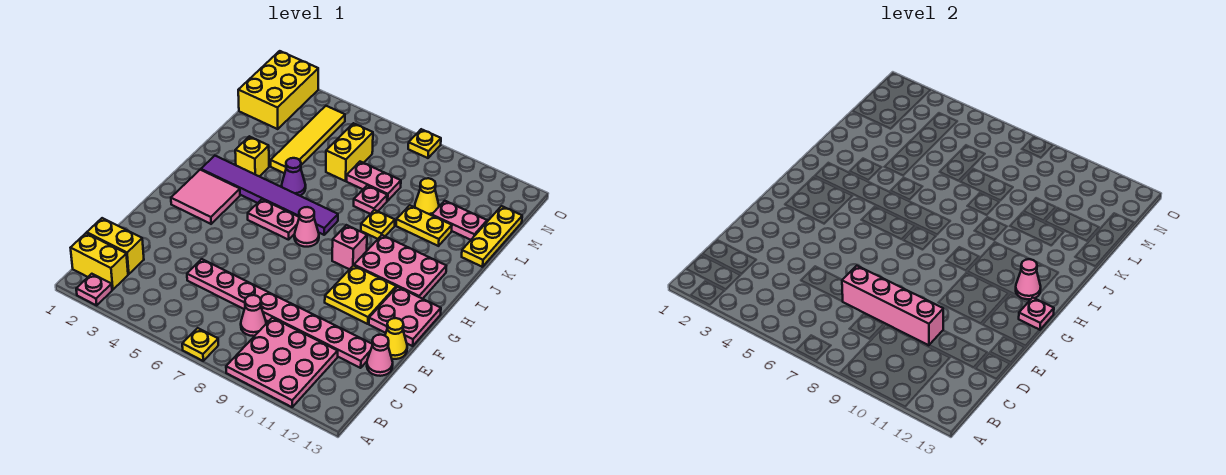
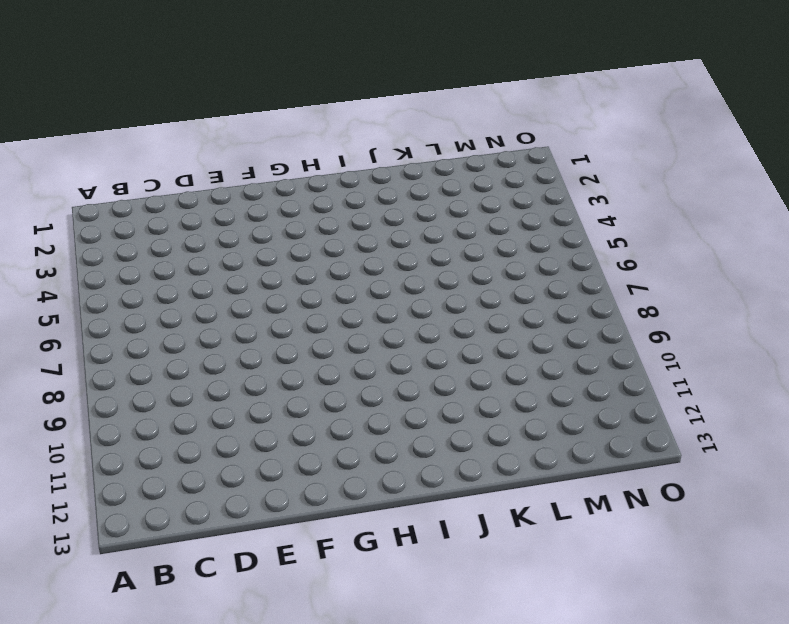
none -> pink plate A2 level 1
none -> yellow plate A7 level 1
none -> pink plate A9:C11 level 1
none -> yellow brick B1:B2 level 1

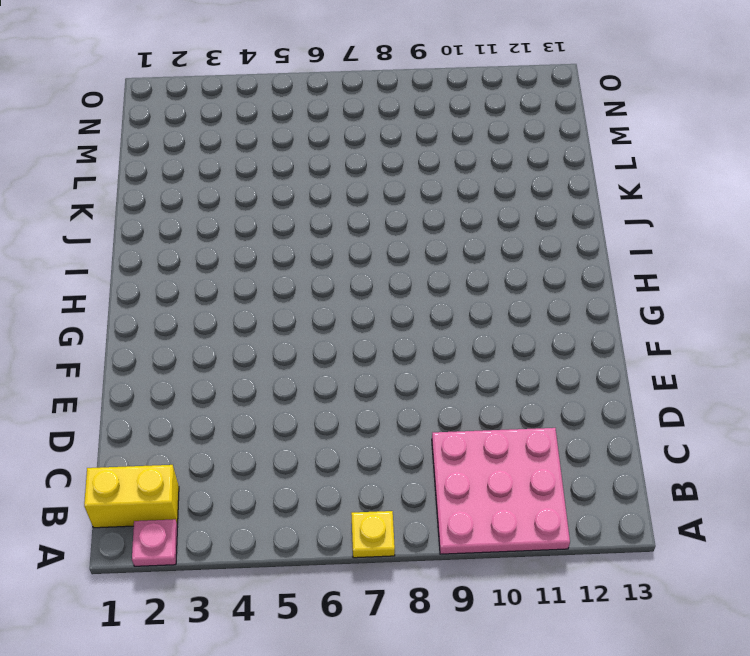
none -> yellow brick C1:C2 level 1
none -> pink cone C8 level 1
none -> pink plate D5:D12 level 1
none -> pink cone D13 level 1

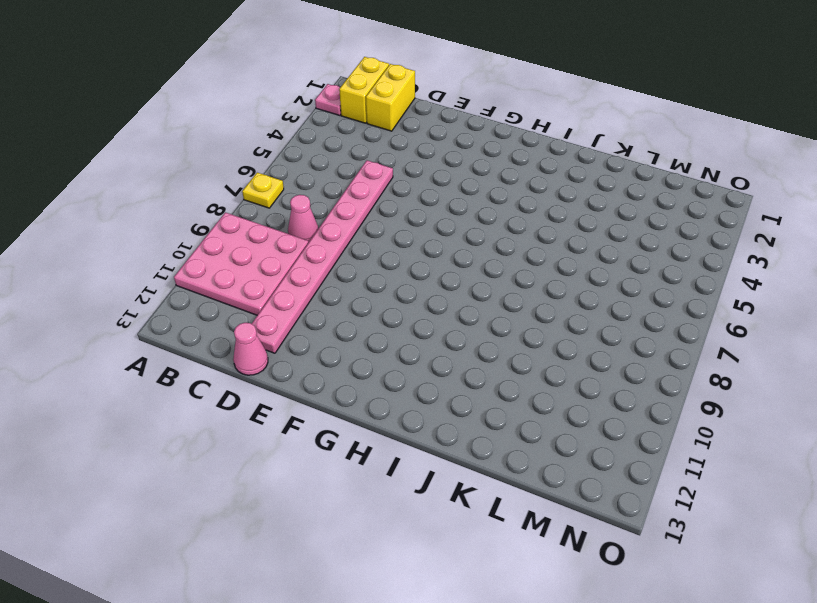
none -> yellow cone E13 level 1
none -> yellow plate F10:G11 level 1
none -> pink plate F12:G13 level 1
none -> pink tile G2:H3 level 1

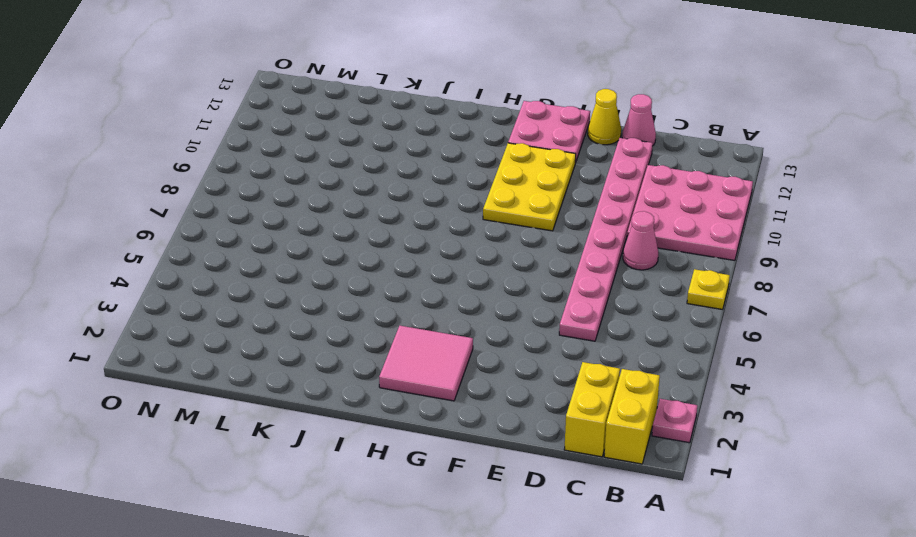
yellow plate F9:G11 level 1 -> yellow plate F10:G11 level 1
none -> pink plate H5:H6 level 1
none -> pink cone H7 level 1
none -> pink brick H9 level 1
none -> pink plate H10:I12 level 1

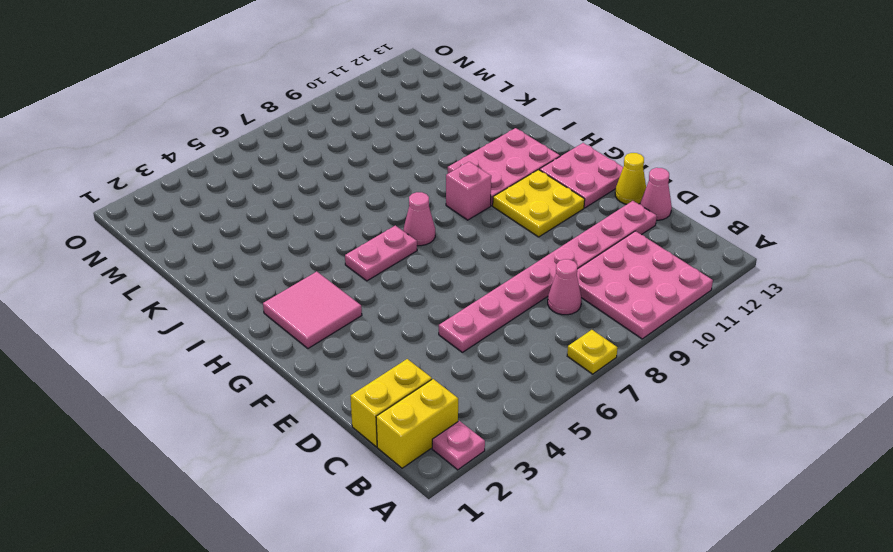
none -> purple tile I2:I7 level 1
none -> yellow brick J3 level 1
none -> purple cone J5 level 1
none -> yellow plate J9 level 1

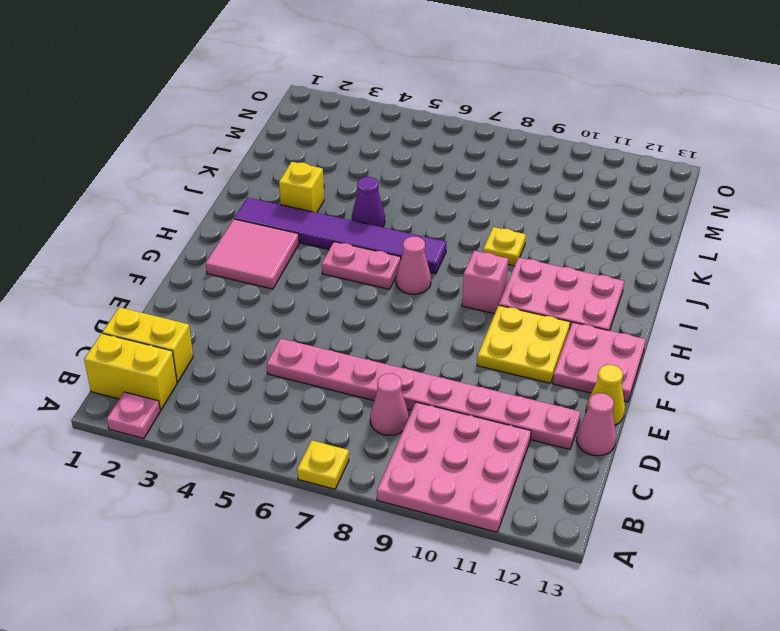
none -> yellow tile K4:N4 level 1
none -> pink plate K8 level 1
none -> yellow plate K10:K11 level 1
none -> yellow plate K13:M13 level 1

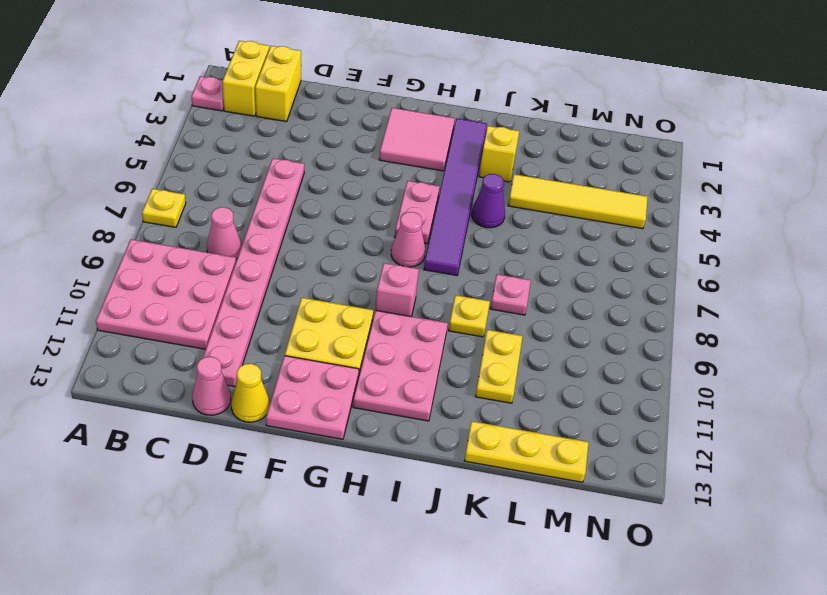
none -> yellow brick L6:M6 level 1
none -> pink plate L7:L8 level 1
none -> yellow cone L10 level 1
none -> pink plate L11:L12 level 1

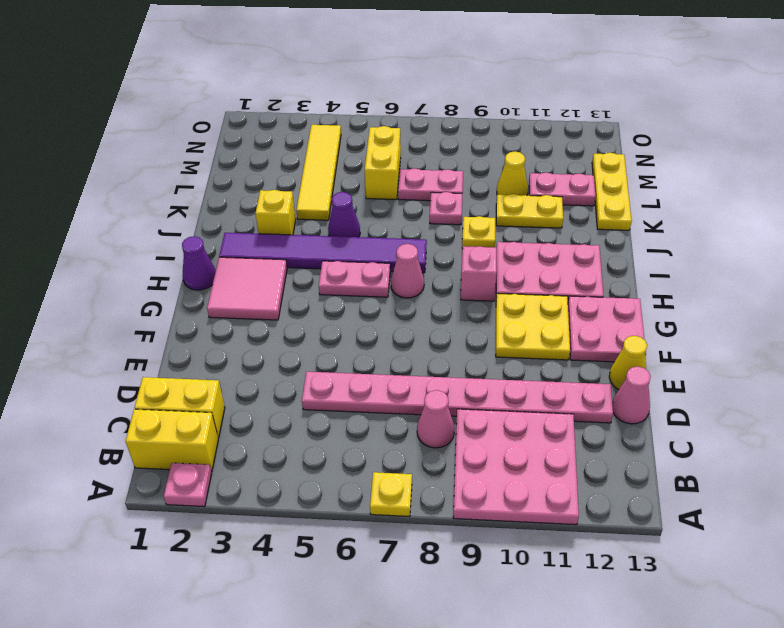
purple cone H1 level 1 -> none
none -> yellow brick M1:O2 level 1
none -> yellow plate O8 level 1
none -> pink brick D7:D10 level 2
none -> pink plate G13 level 2

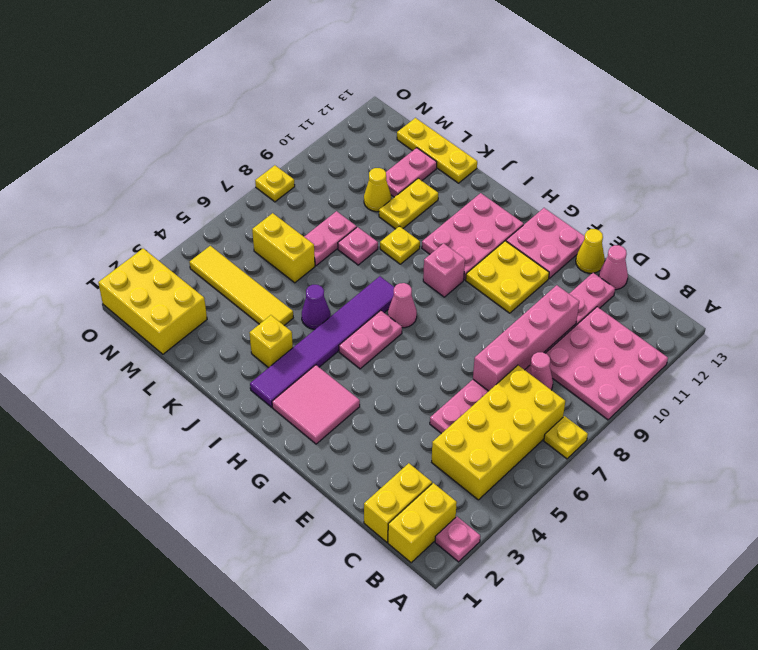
yellow brick B4:C7 level 1 -> none
none -> pink plate G13 level 2
none -> pink cone H12 level 2

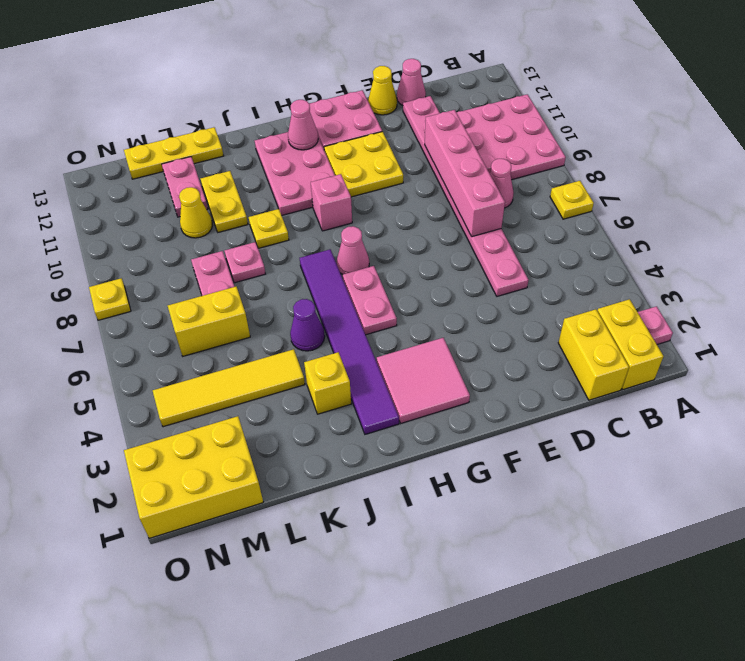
none -> pink plate G13 level 2

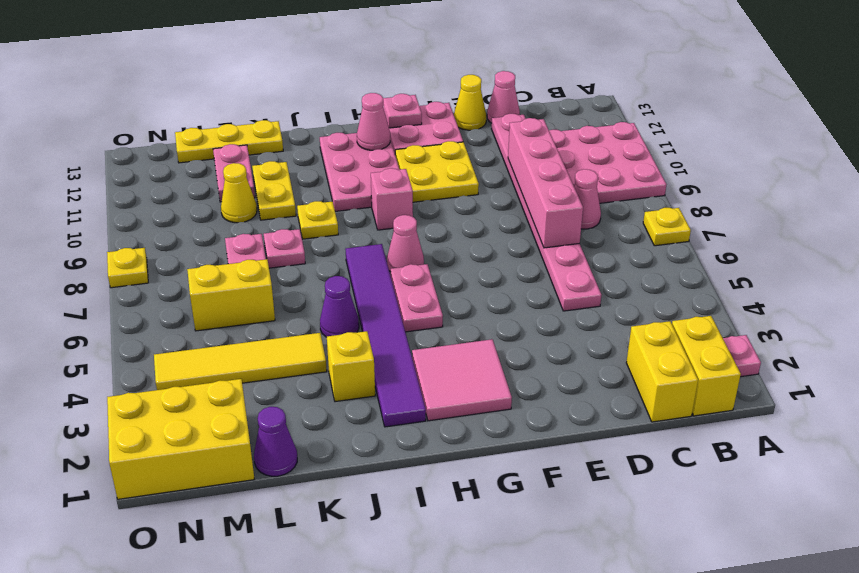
purple cone L1 level 1 -> none

